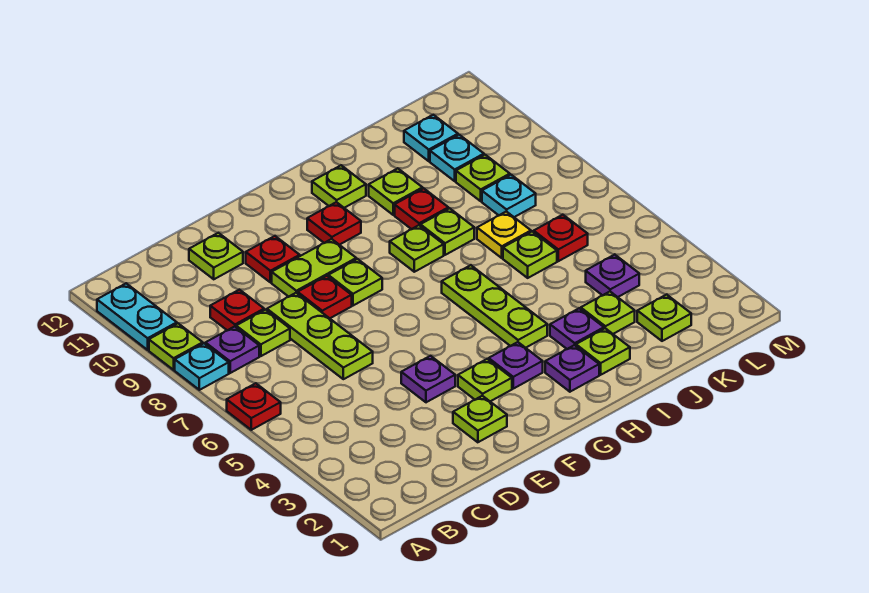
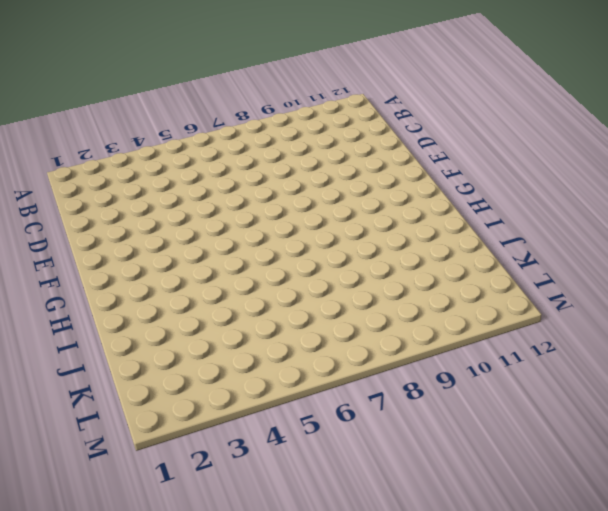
none -> red plate A6 level 1
none -> cyan plate A8 level 1
none -> lime plate A9 level 1
none -> cyan plate A10:A11 level 1

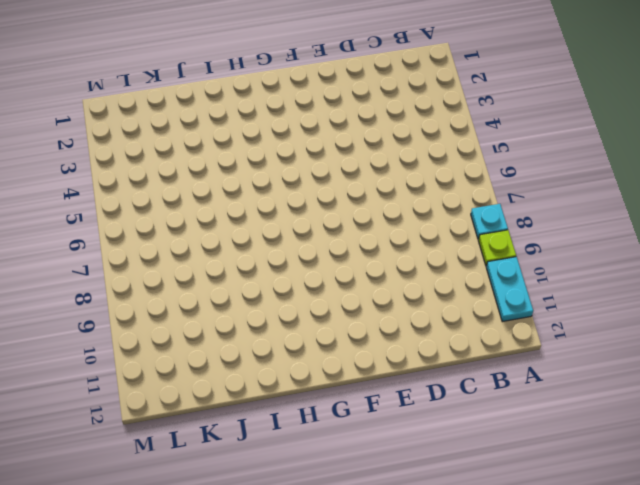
none -> red plate A6 level 1
none -> purple plate B8 level 1
none -> lime plate C8 level 1
none -> red plate C9 level 1

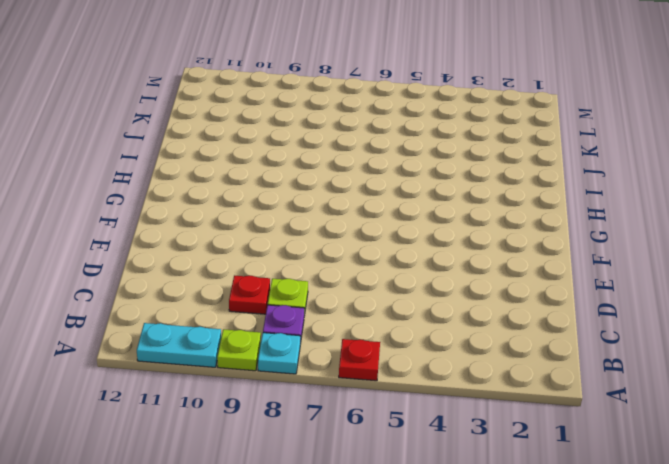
none -> lime plate D6:D8 level 1
none -> lime plate D11 level 1
none -> lime plate E2 level 1
none -> purple plate E4 level 1

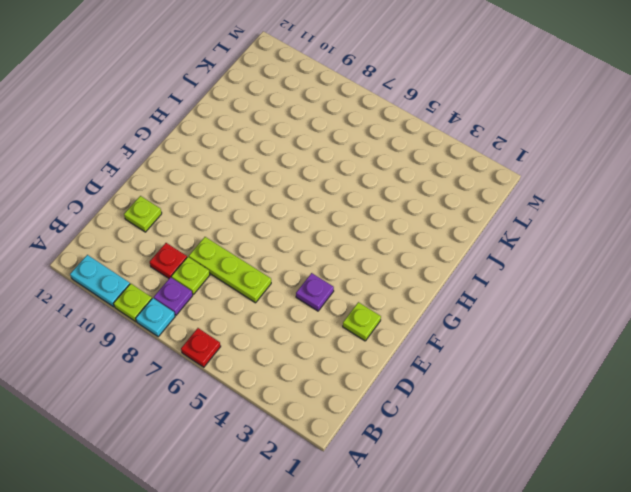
none -> red plate E8 level 1
none -> lime plate E9:F9 level 1
none -> red plate E10 level 1
none -> lime plate F3 level 1

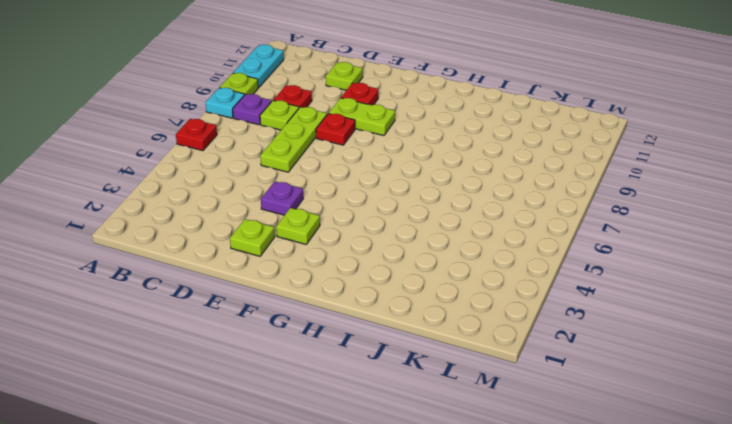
none -> lime plate F8 level 1
none -> purple plate G3 level 1
none -> red plate G10 level 1
none -> purple plate H2 level 1

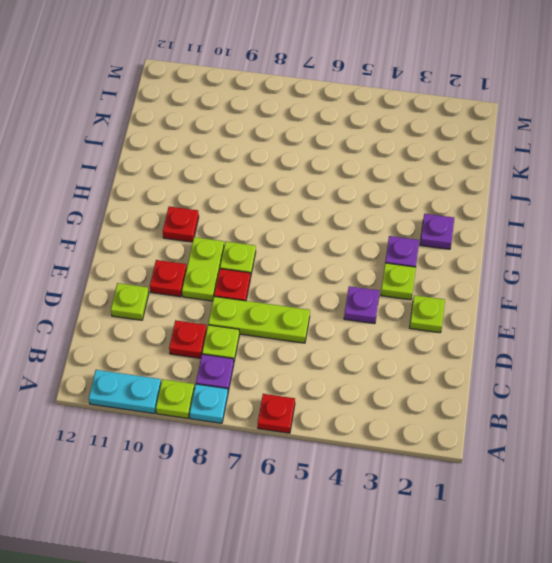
none -> lime plate H4:H6 level 1
none -> lime plate H8 level 1
none -> lime plate H11 level 1
none -> lime plate I2 level 1

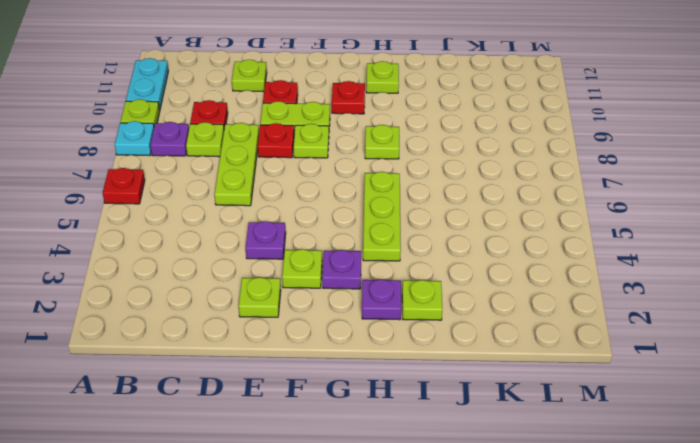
none -> purple plate I3 level 1
none -> lime plate I8 level 1
none -> red plate I9 level 1
none -> lime plate I10 level 1

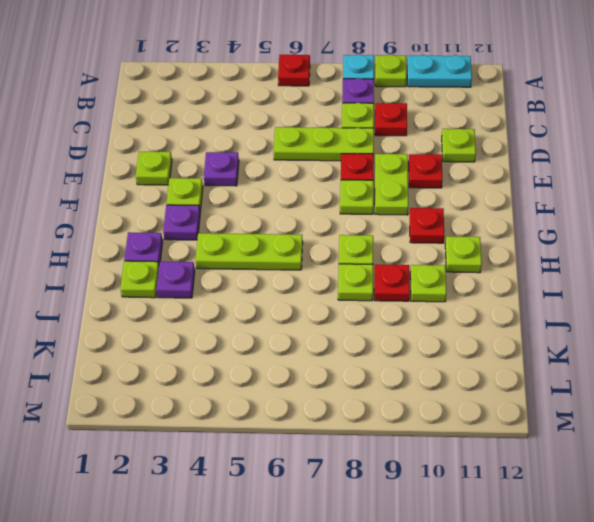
none -> lime plate J3 level 1
none -> lime plate J6 level 1
none -> yellow plate J7 level 1
none -> lime plate K2 level 1

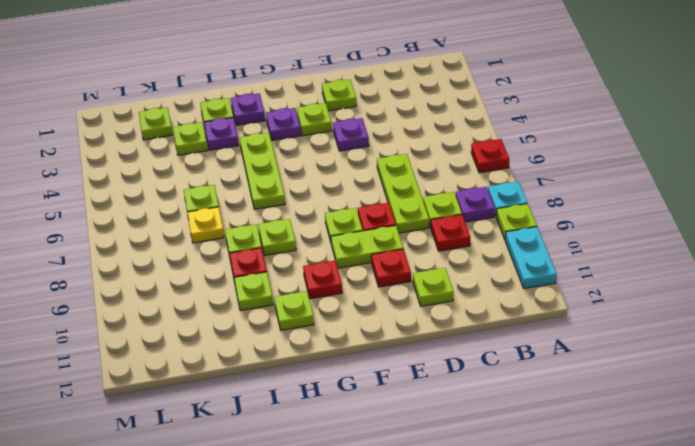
none -> purple plate K4 level 1
none -> red plate K6 level 1
none -> cyan plate K8 level 1
none -> lime plate K9 level 1

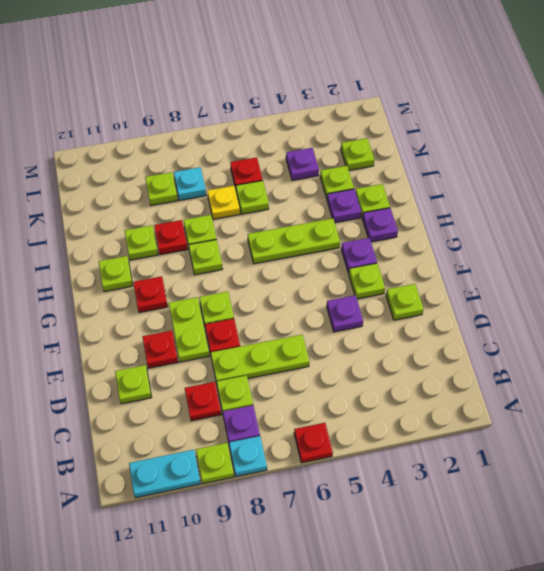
none -> cyan plate K10 level 1
none -> cyan plate K11 level 1

